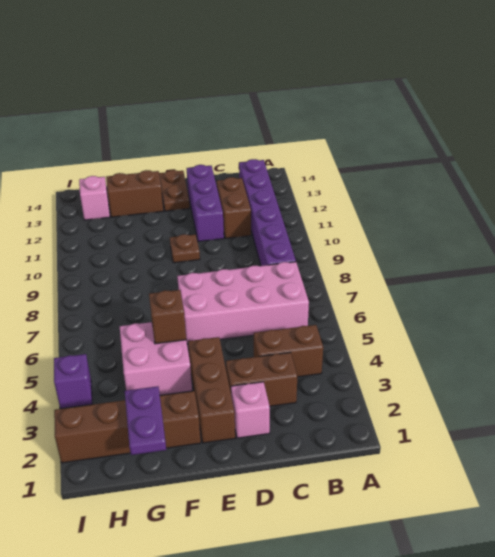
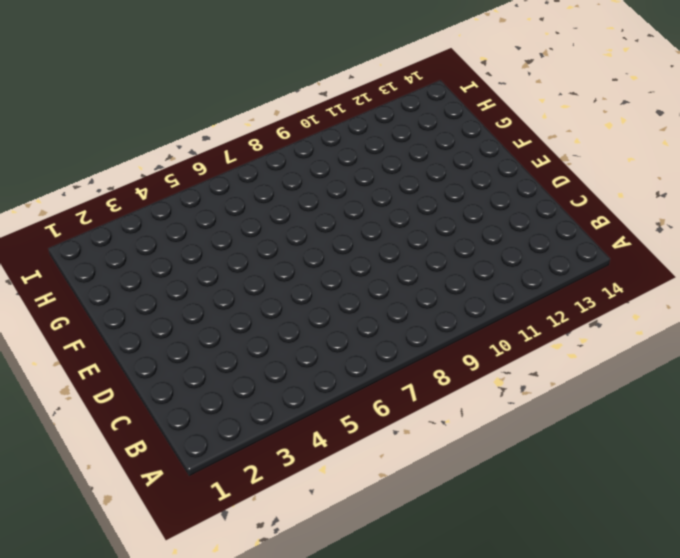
none -> brown brick B4:C4 level 1
none -> pink brick B6:E7 level 1
none -> purple brick B8:B13 level 1

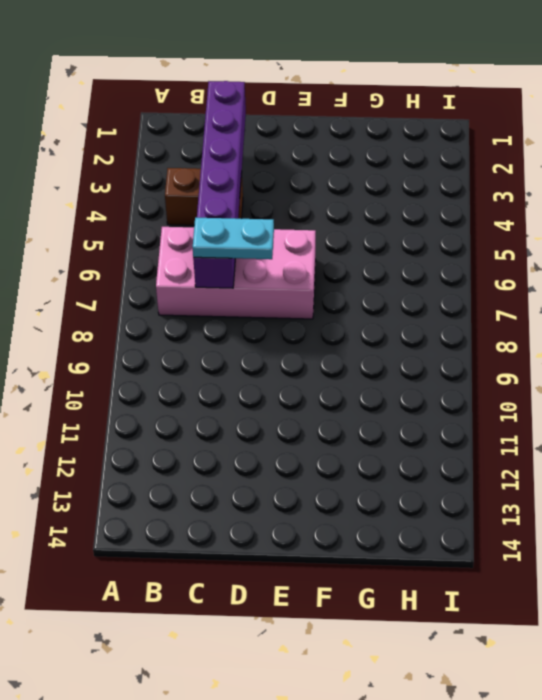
purple brick C2:C7 level 2 -> purple brick B8:B13 level 1
cyan plate C7:D7 level 3 -> none
none -> brown brick C3:D3 level 1
none -> brown brick C11:C12 level 1
none -> pink brick D2 level 1

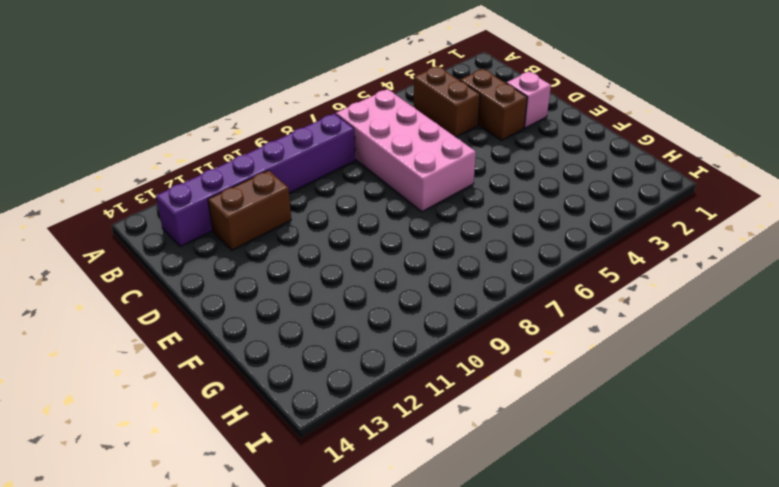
none -> purple brick D11:D13 level 1
none -> brown brick E2:E4 level 1
none -> brown plate E10 level 1

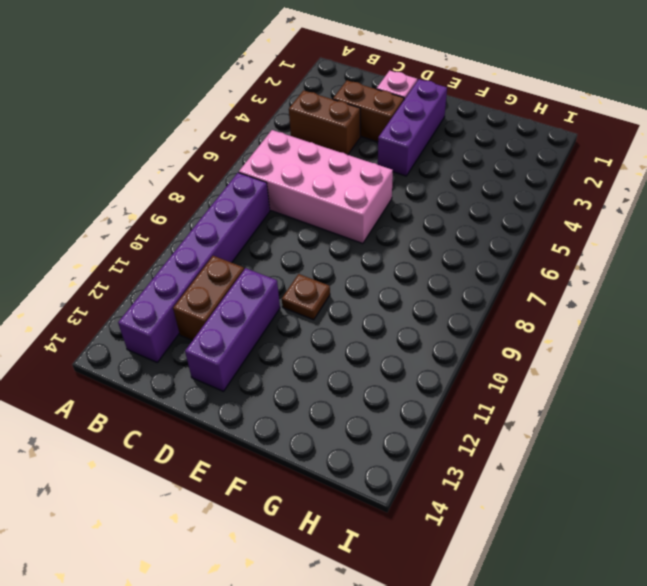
purple brick E2:E4 level 1 -> brown brick E2:E4 level 1
none -> brown plate E13:E14 level 1
none -> brown brick F2:I2 level 1
none -> pink brick F4:G5 level 1

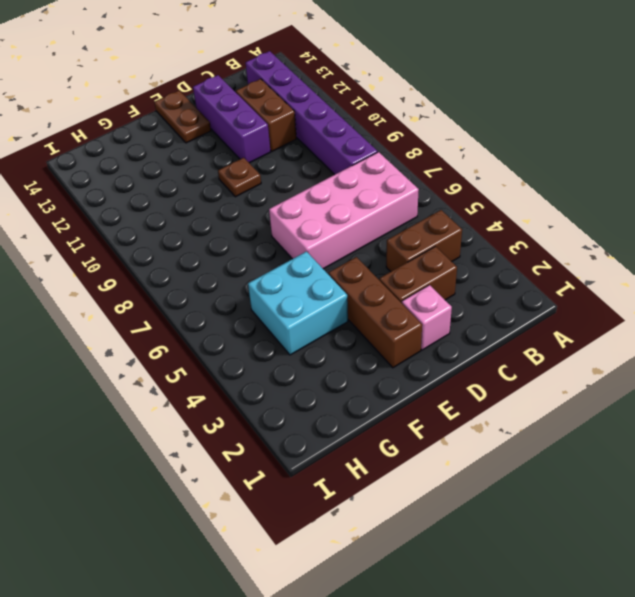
cyan brick F4:G5 level 1 -> pink brick F4:G5 level 1
none -> brown brick F2:I2 level 1
none -> brown brick F13:G13 level 1
none -> pink brick H13 level 1

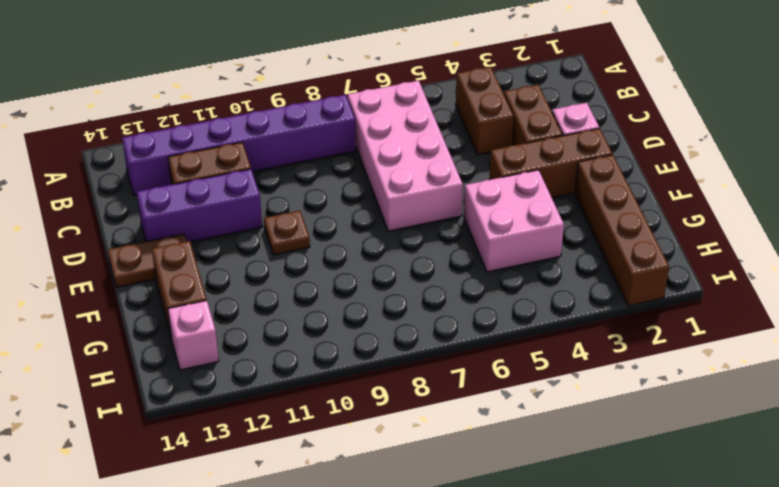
none -> purple brick I4 level 1
none -> brown brick F5 level 2
none -> purple plate G1:G2 level 2

